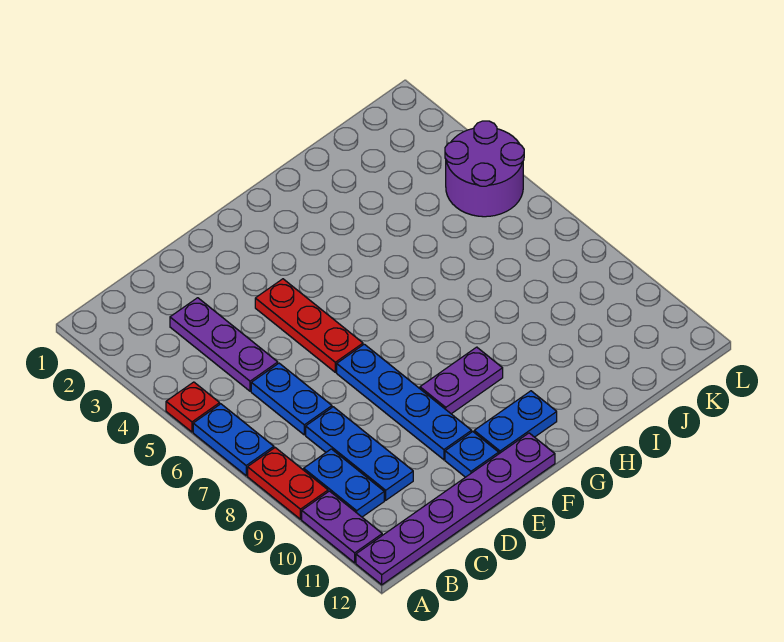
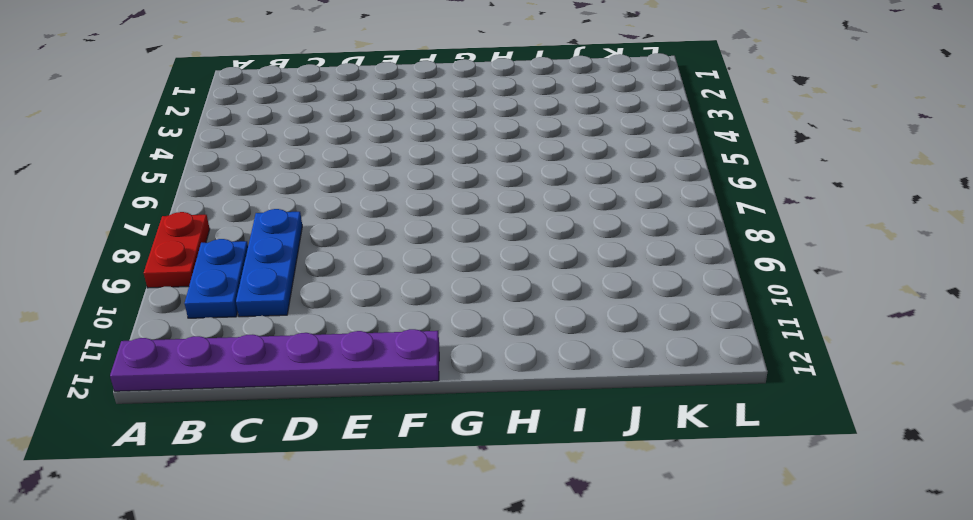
none -> red plate A5 level 1
none -> blue plate A6:A7 level 1
none -> purple plate A10:A11 level 1

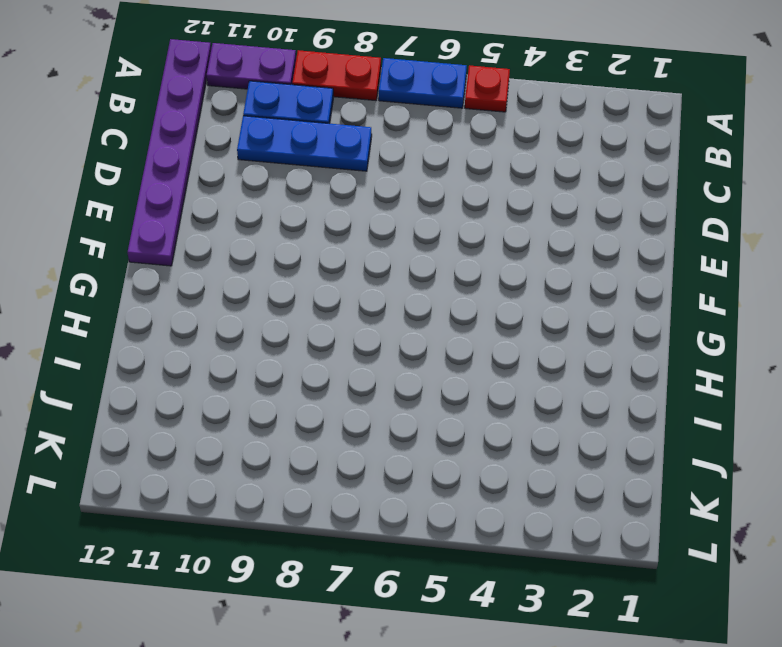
none -> purple plate C3:C5 level 1
none -> blue plate C6:C7 level 1
none -> red plate E4:E6 level 1

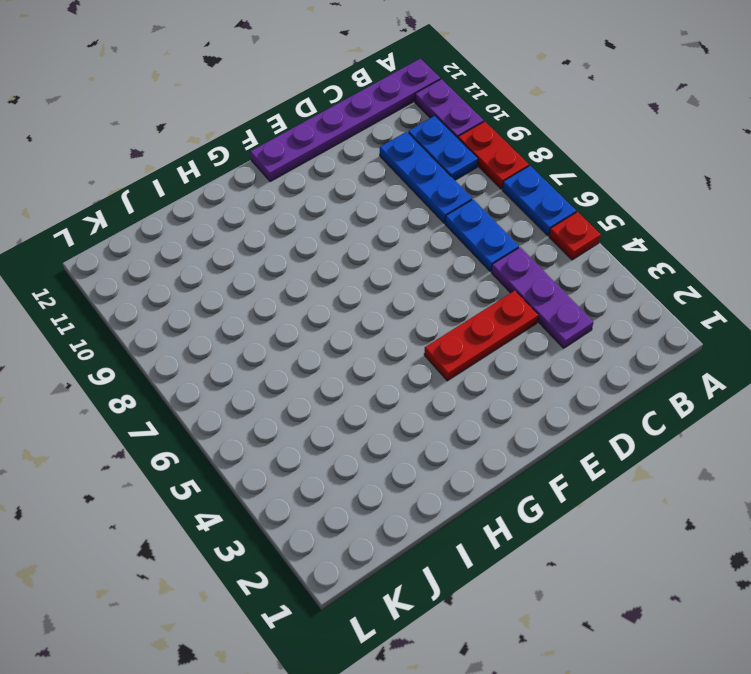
red plate D4:F4 level 1 -> red plate E4:E6 level 1
none -> blue plate E7:E10 level 1
none -> blue plate E11 level 1
none -> purple plate F9:G9 level 1

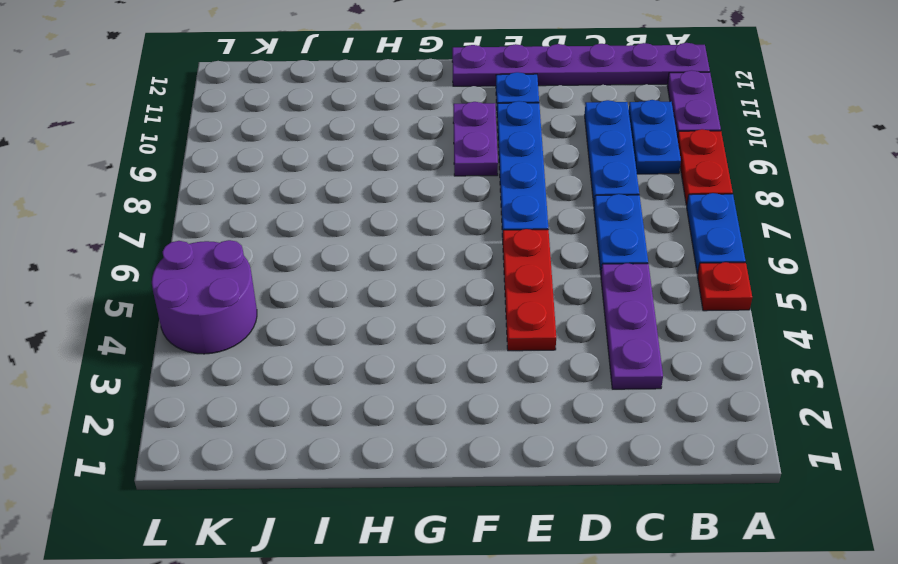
purple plate F9:F10 level 1 -> purple plate F9:G9 level 1
none -> blue plate F11:G11 level 1

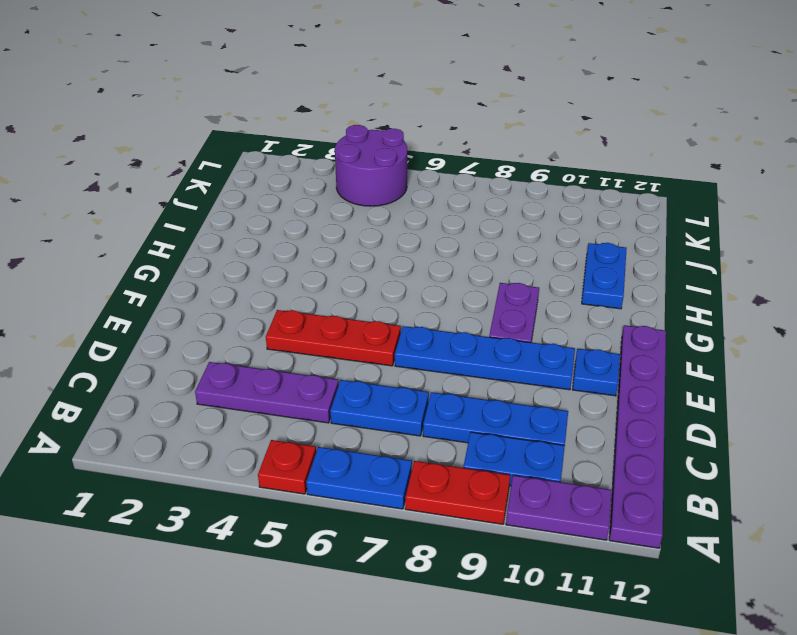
blue plate H11:I11 level 1 -> blue plate F11:G11 level 1

